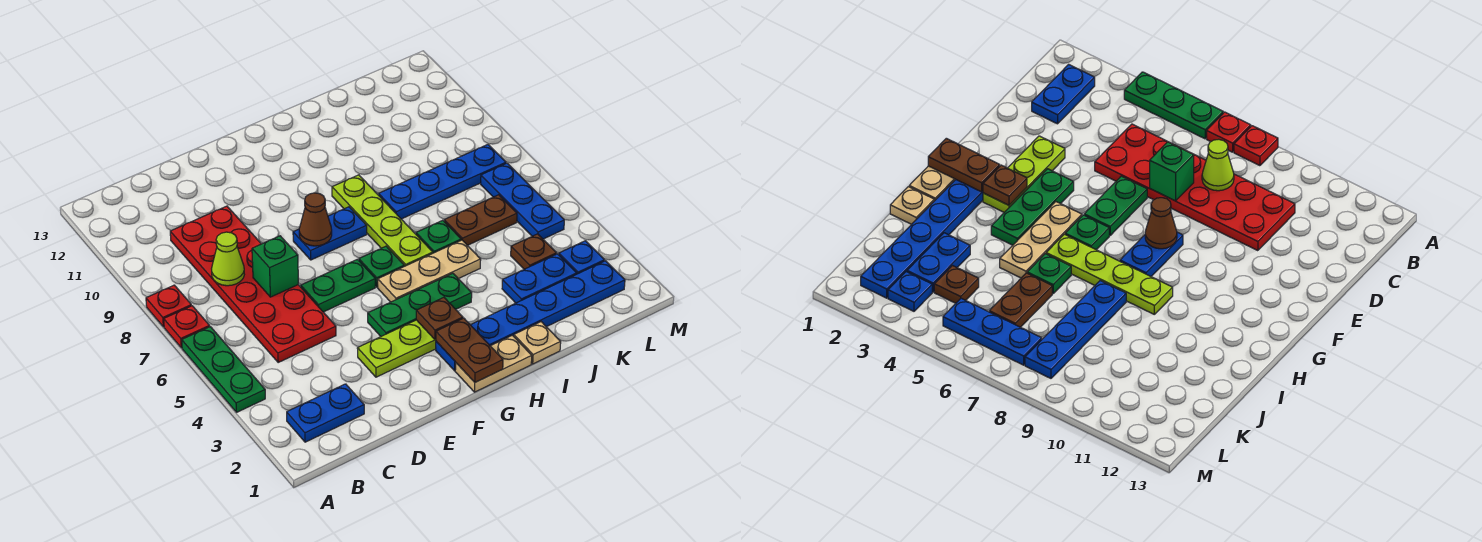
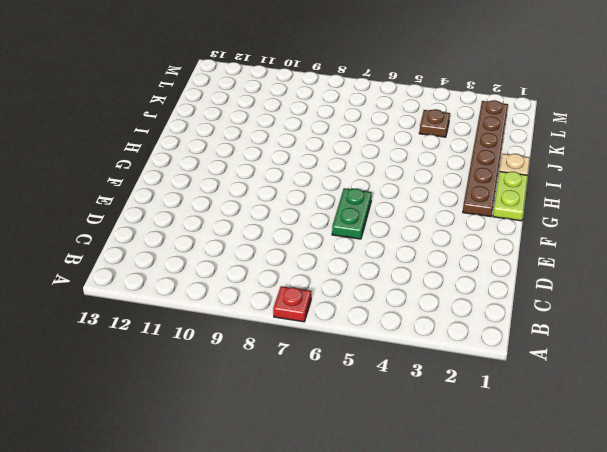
lime plate G1:H1 level 1 -> tan plate G1:H1 level 1
brown plate G2:L2 level 1 -> blue plate G2:L2 level 1
none -> green plate A4:A6 level 1
none -> red plate A8 level 1
none -> blue plate B2:C2 level 1

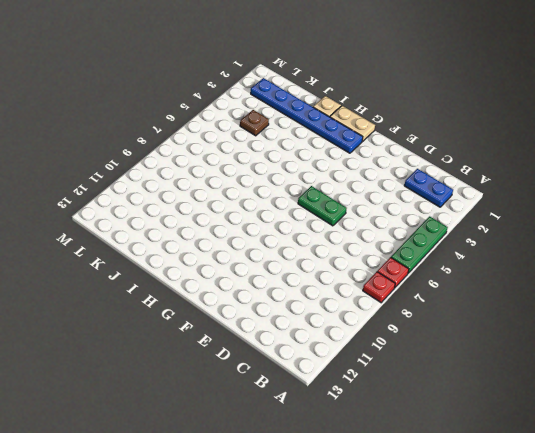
none -> red plate C5:D10 level 1
none -> lime plate E3:G3 level 1
none -> green plate F4:H4 level 1

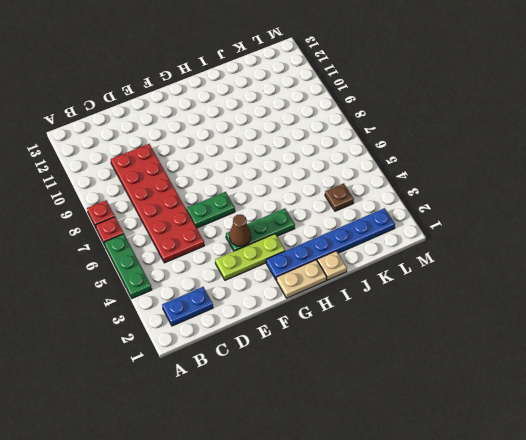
brown cone F4 level 2 -> brown cone F8 level 2
none -> blue plate F8:G8 level 1
none -> tan plate G5:I5 level 1
none -> green plate G6 level 1

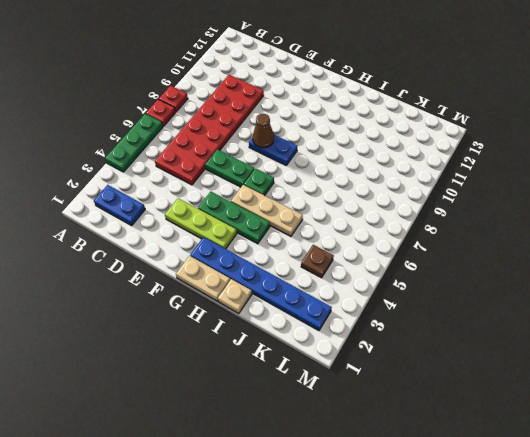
none -> lime plate H6:H9 level 1
none -> green plate I6 level 1
none -> blue plate I8:L8 level 1

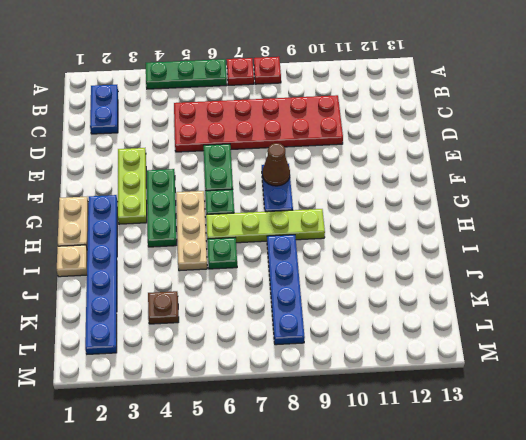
none -> blue plate J3:K3 level 1
none -> brown plate J6:K6 level 1
none -> blue plate L3 level 1

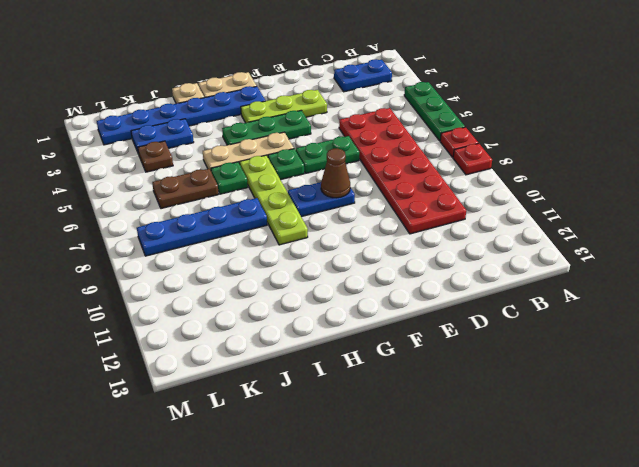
none -> blue plate L3 level 1
none -> blue plate L5:L7 level 1
none -> lime cone C8 level 2

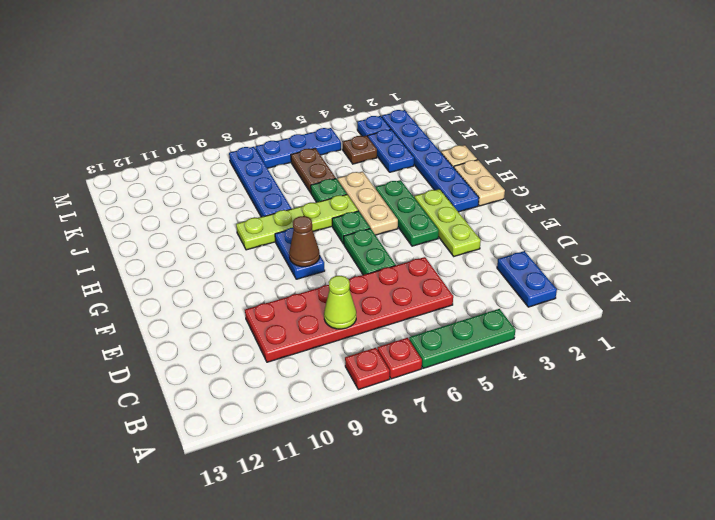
none -> green brick D7 level 2
none -> brown plate G1:G2 level 2
none -> brown plate G3 level 2

